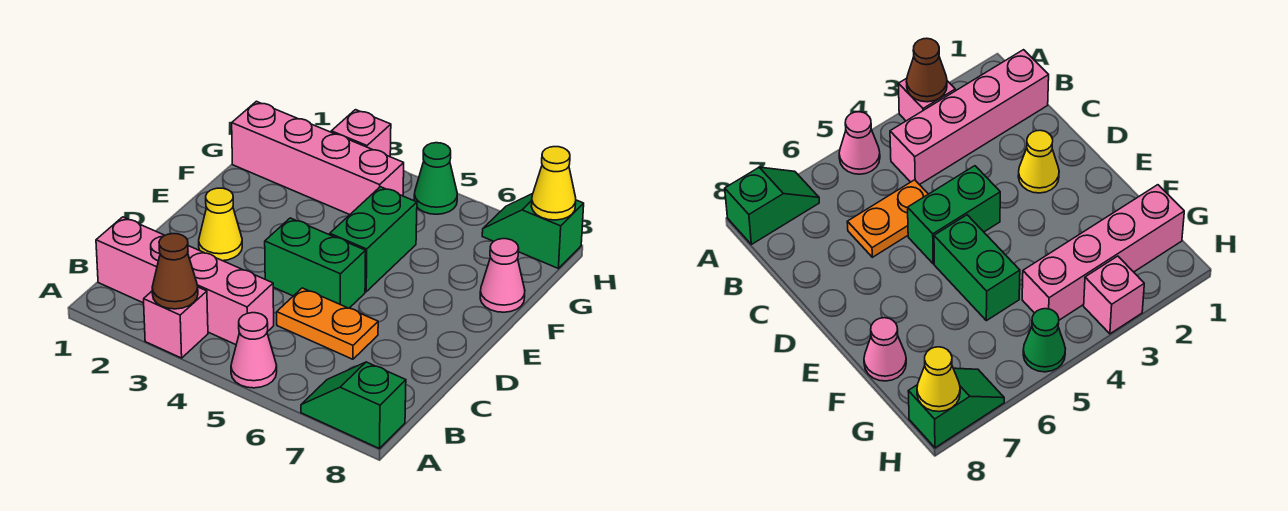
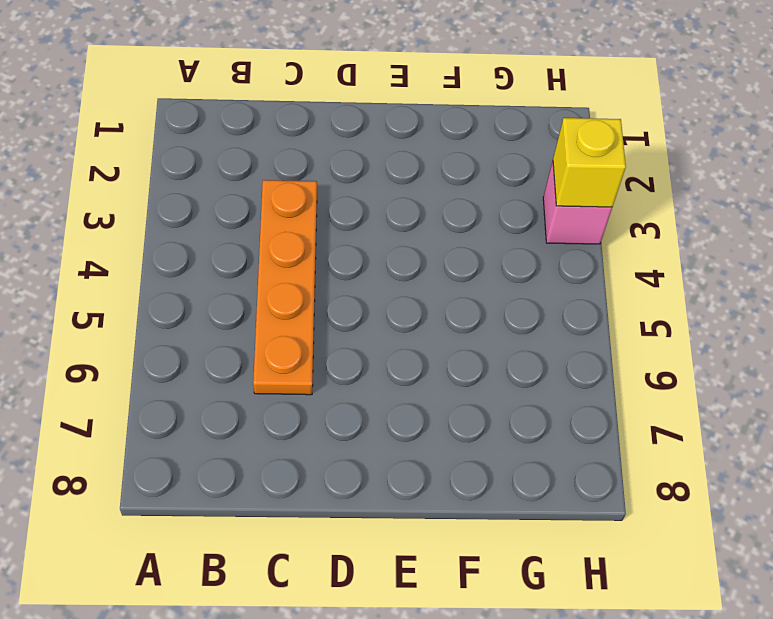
orange plate C3:C6 level 1 -> orange plate C5:C6 level 1
yellow brick H3 level 2 -> none
none -> pink brick A3 level 1
none -> pink cone A5 level 1
none -> green slope A7:A8 level 1 top 8

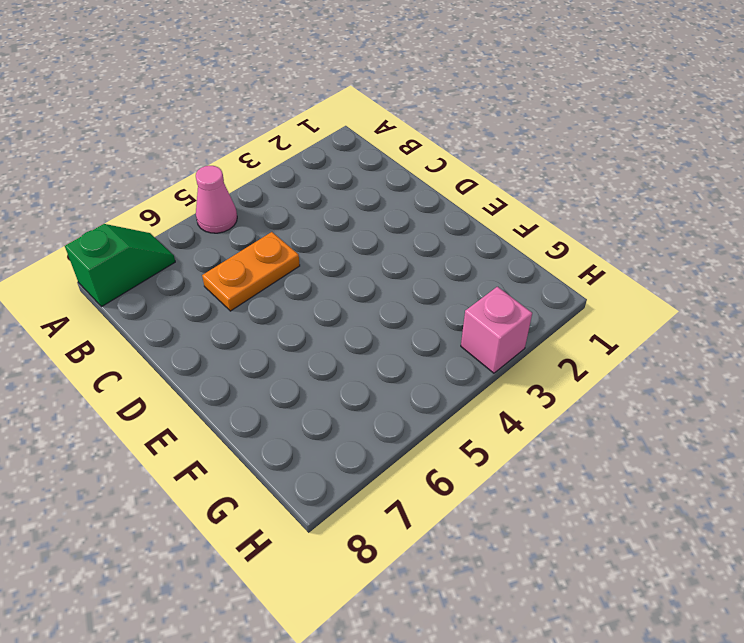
none -> pink brick A3 level 1
none -> pink brick B1:B4 level 1
none -> yellow cone D2 level 1

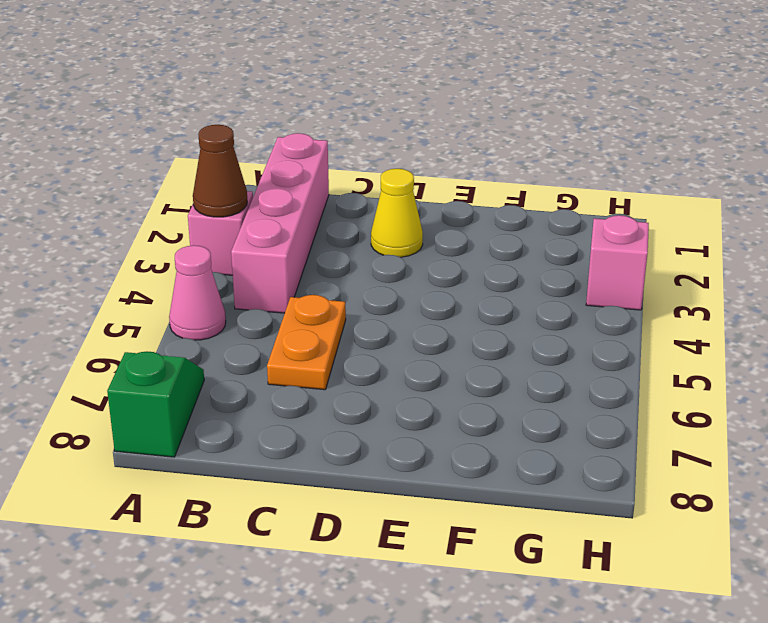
none -> green brick D4:D5 level 1
none -> green brick E5:F5 level 1
none -> pink cone F8 level 1

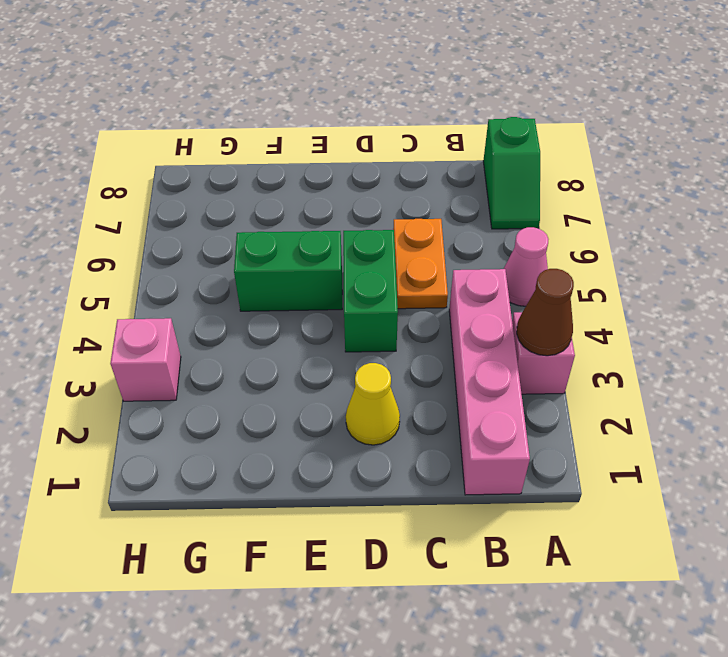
none -> pink cone F8 level 1
none -> pink brick G1:G4 level 1
none -> green cone H5 level 1

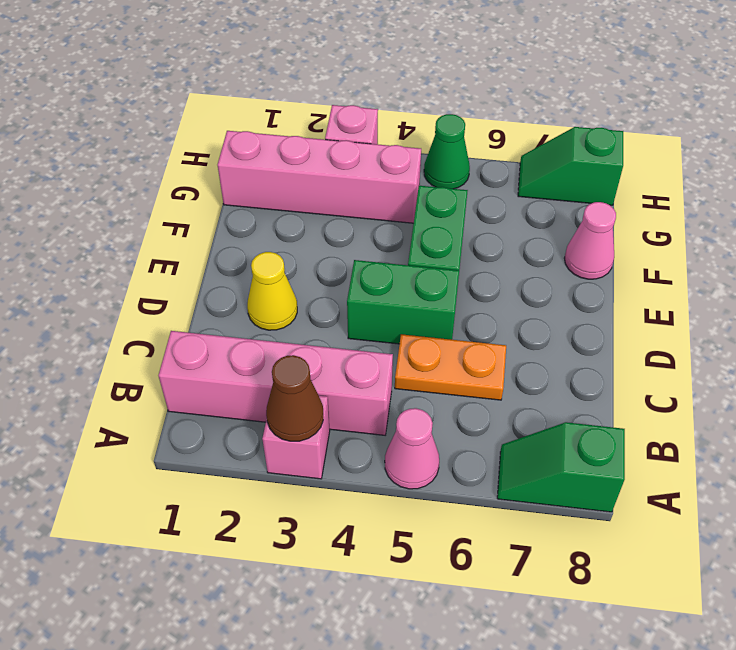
none -> yellow cone H8 level 2

